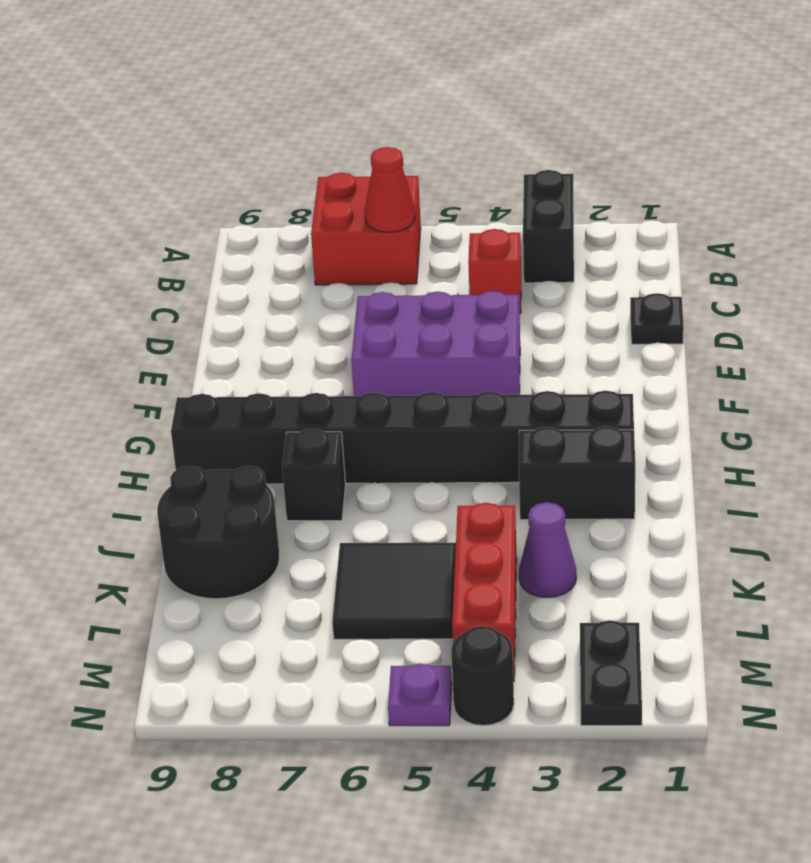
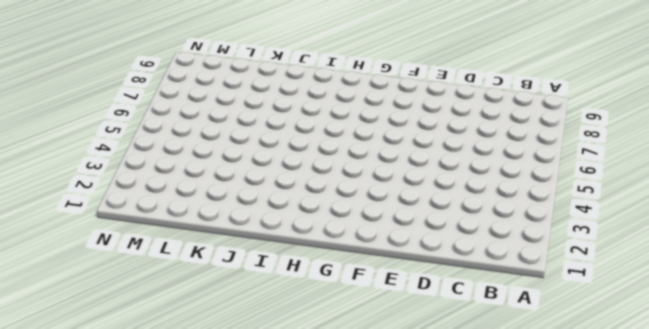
none -> black brick A3:B3 level 1
none -> red brick A6:B7 level 1
none -> red brick C4 level 1

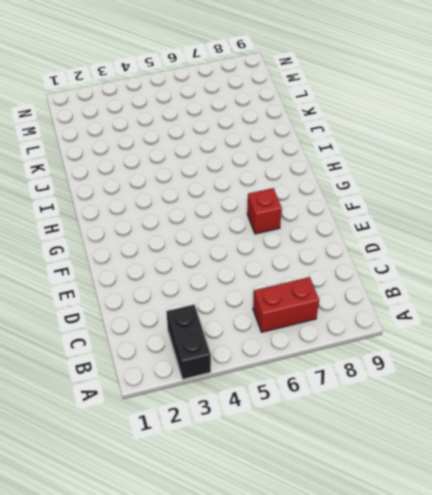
red brick B6:B7 level 1 -> red brick A6:B7 level 1
red brick F7 level 1 -> red brick C4 level 1
none -> black plate D1 level 1
none -> purple brick E4:F6 level 1
none -> black brick H2:H9 level 1

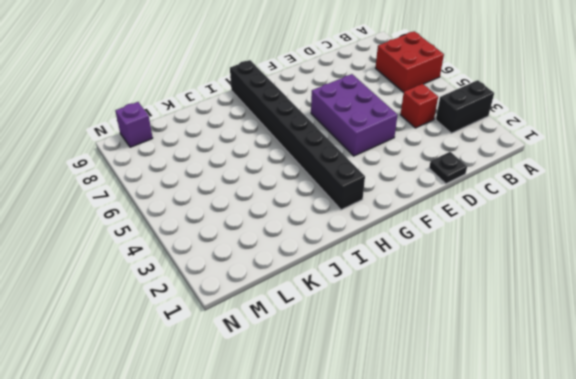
purple brick M9 level 1 -> none
none -> black brick I2:I3 level 1
none -> black brick I7 level 1
none -> black round brick J8:K9 level 1

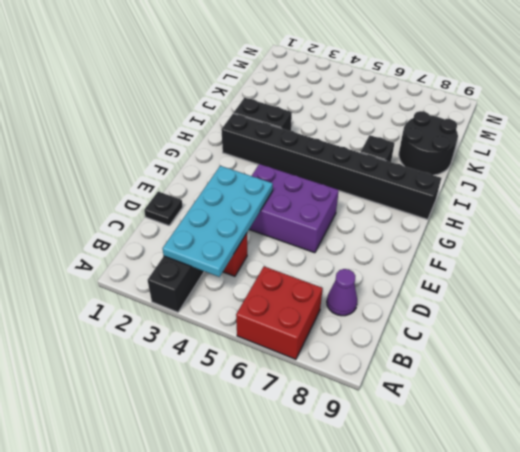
cyan plate B3:E4 level 2 -> none
purple cone C8 level 1 -> purple cone K3 level 1
none -> red brick K4:M4 level 1
none -> black tile K5:L6 level 1
none -> black plate M2:N2 level 1

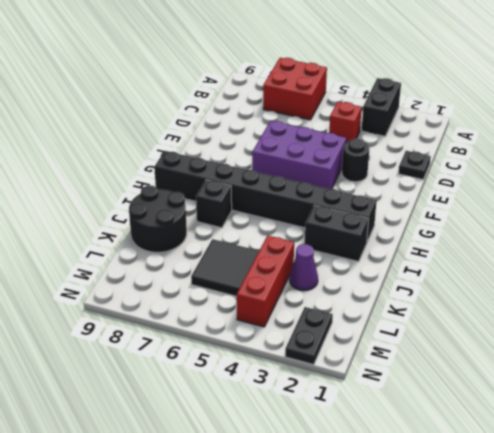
black round brick E3 level 1 -> black round brick N4 level 1
none -> purple plate N5 level 1
none -> red cone B6 level 2

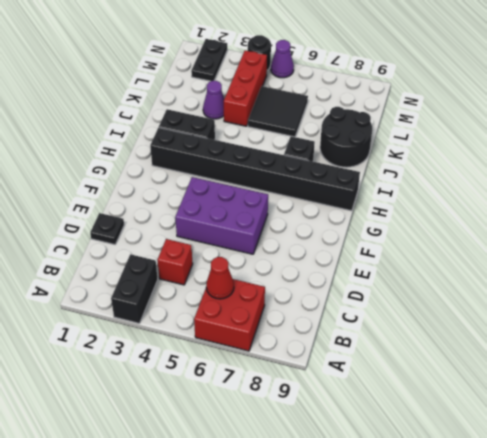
purple cone N5 level 1 -> purple plate N5 level 1

